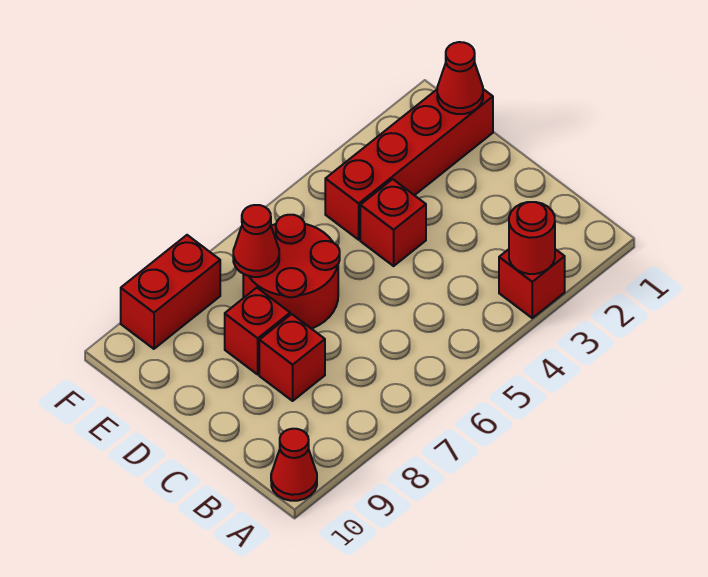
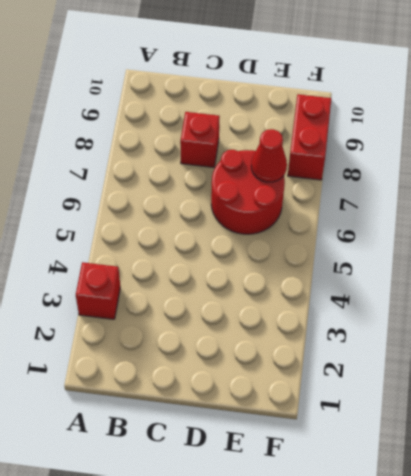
none -> red cone A10 level 1
none -> red brick D4 level 1

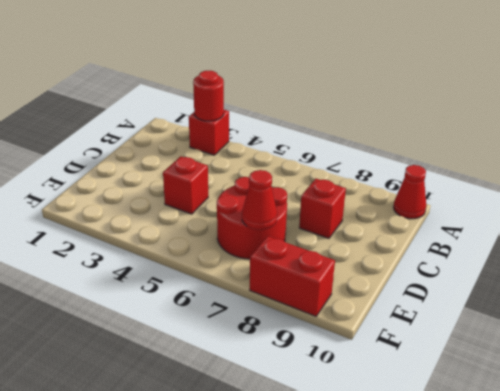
none -> red brick D8 level 1
none -> red brick E1:E4 level 1

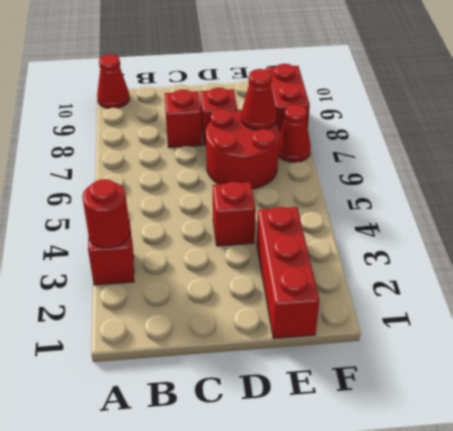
red brick E1:E3 level 1 -> red brick E1:E4 level 1
red cone F7 level 1 -> red cone E1 level 2

